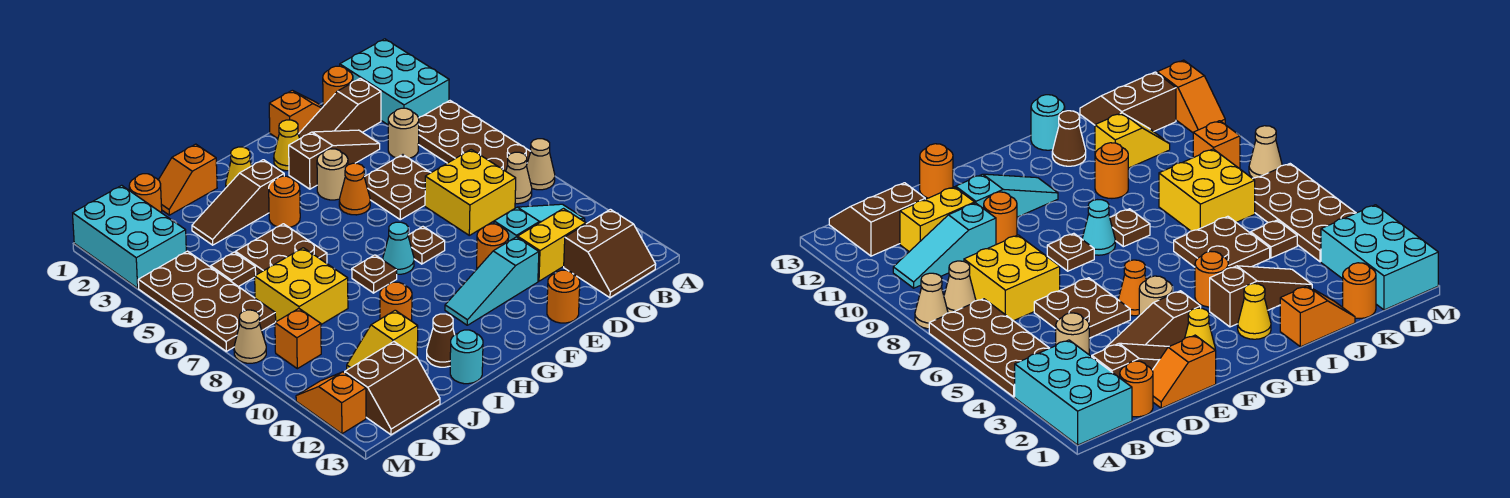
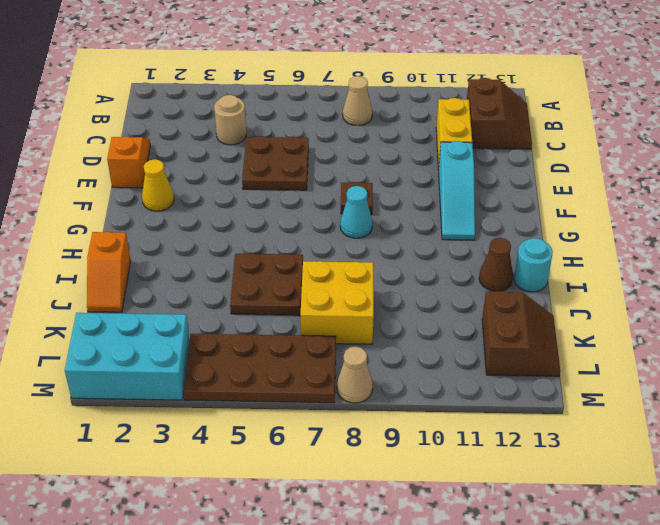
none -> cyan brick A1:B3 level 1
none -> brown plate A4:B7 level 1
none -> tan cone A8 level 1
none -> cyan slope B10:D10 level 1 top D

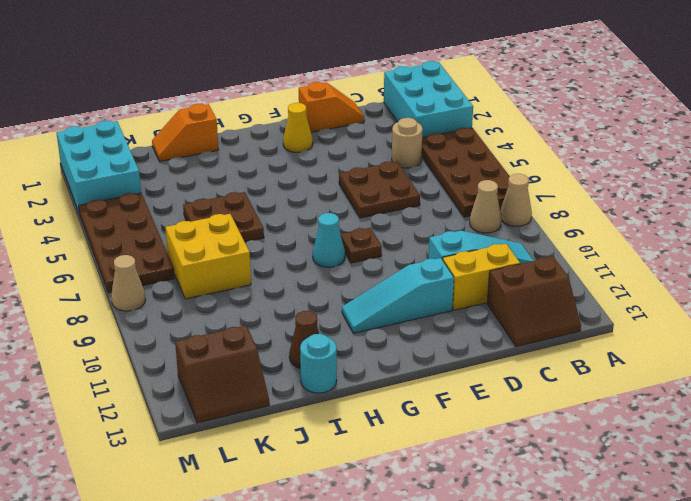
none -> orange round brick C1 level 1
none -> brown slope C2:E2 level 1 top C
none -> yellow brick C7:D8 level 1
none -> brown slope D3:F3 level 1 top F

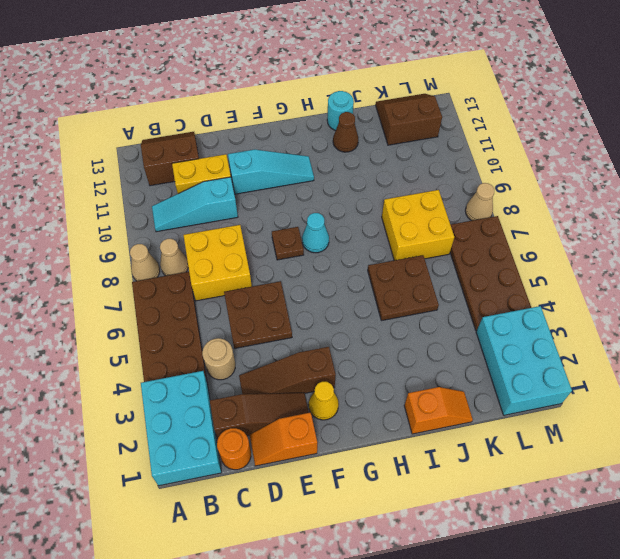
none -> orange round brick E10 level 1
none -> orange round brick E13 level 1
none -> tan round brick F4 level 1
none -> orange cone F5 level 1

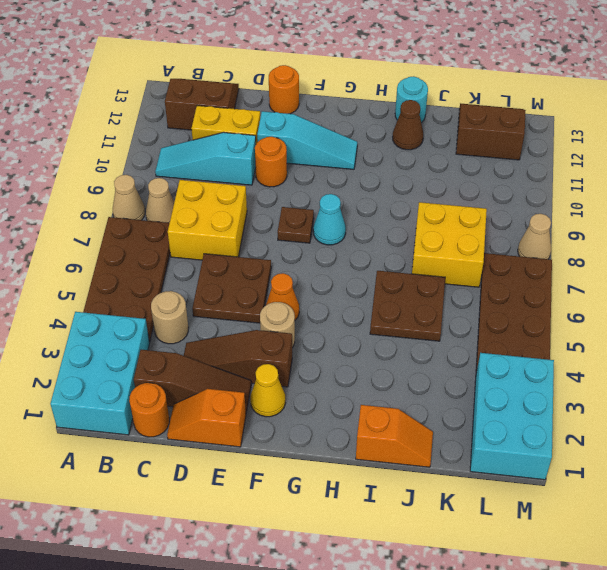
none -> yellow cone H2 level 1
none -> brown slope H3:J3 level 1 top H
none -> orange round brick H4 level 1
none -> brown plate H8 level 1

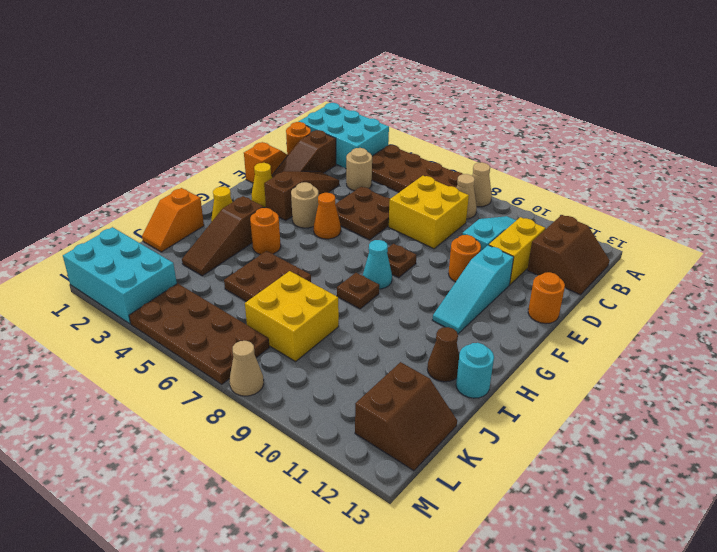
none -> orange round brick I10 level 1
none -> yellow slope J11:K11 level 1 top J
none -> orange round brick K1 level 1
none -> brown plate K5 level 1

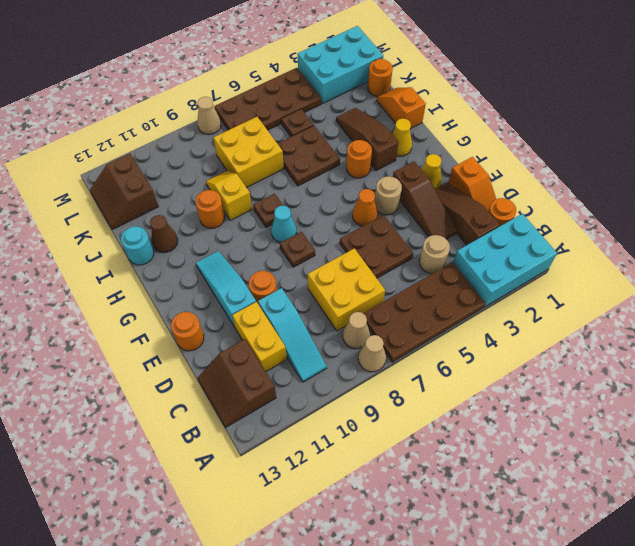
yellow slope I9:J9 level 1 top I -> yellow slope J11:K11 level 1 top J
none -> orange brick L9 level 1
none -> orange slope M11:M12 level 1 top 12

